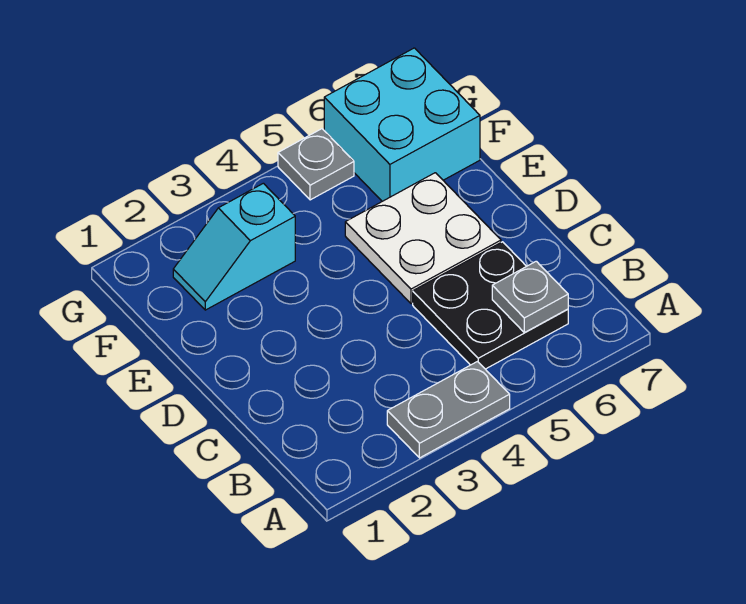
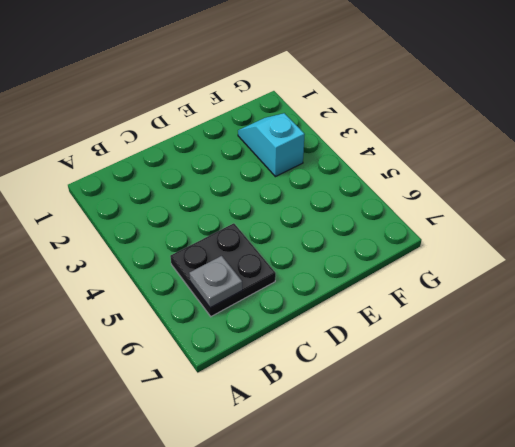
none -> grey plate A3:A4 level 1
none -> white plate D5:E6 level 1

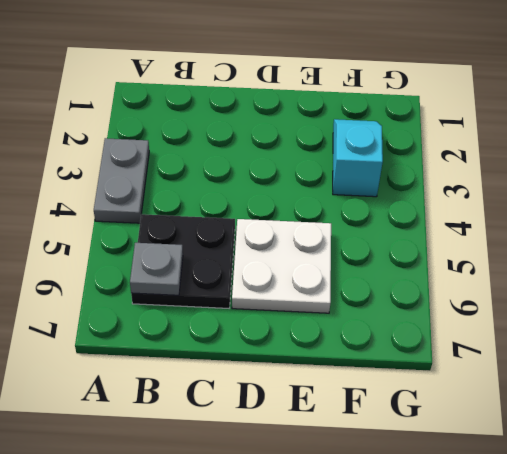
none -> cyan brick F6:G7 level 1
none -> grey plate G5 level 1

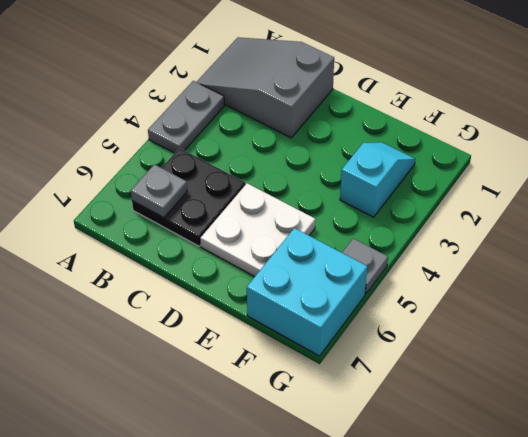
grey slope A1:C2 level 1 top C -> none

